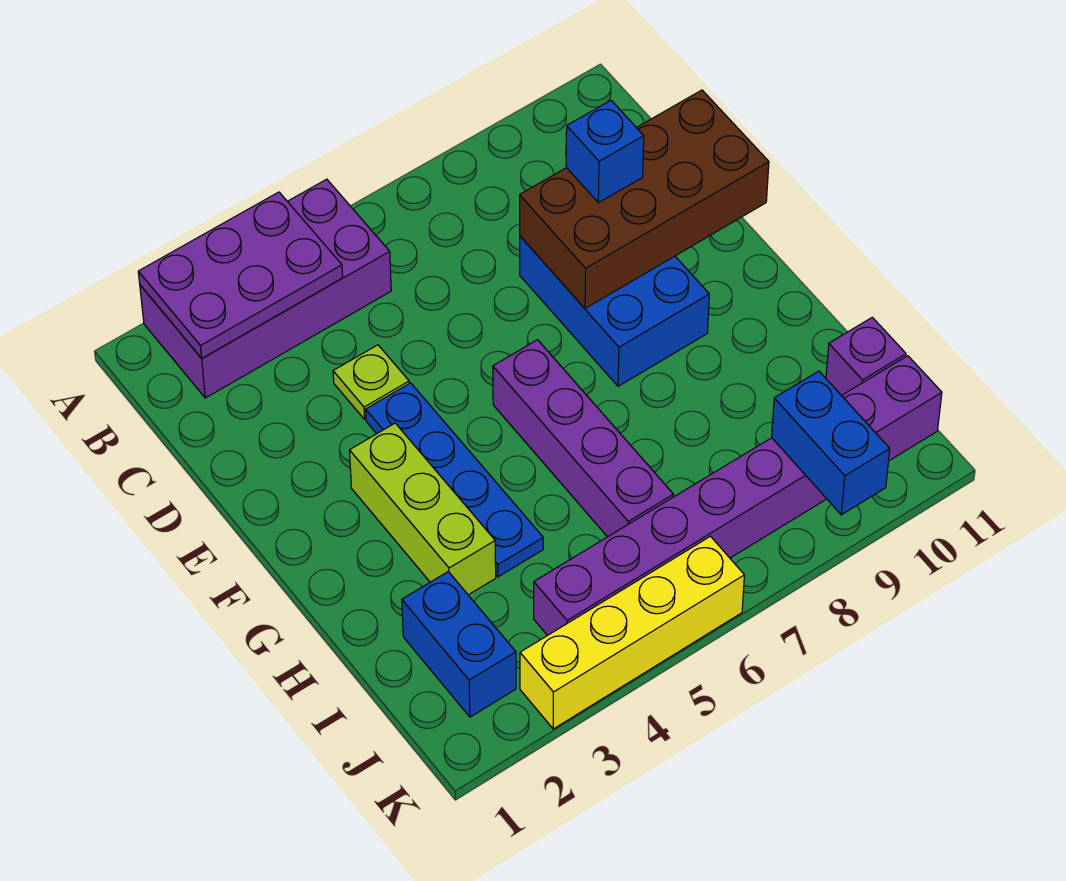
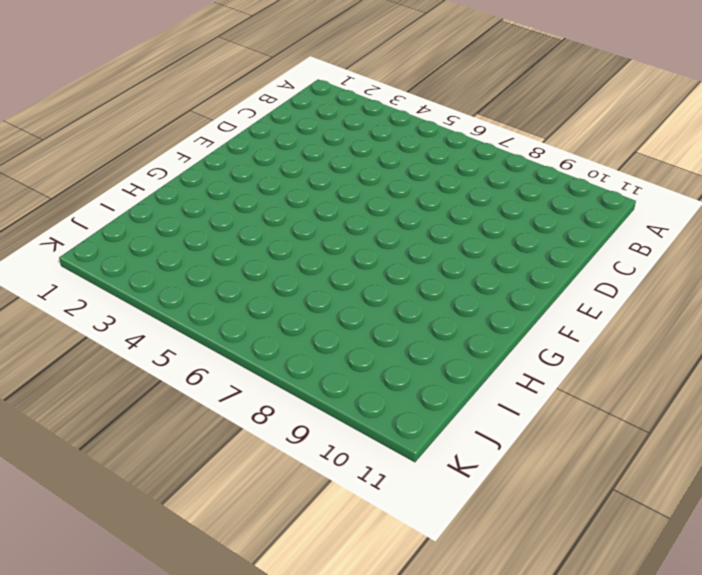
none -> purple brick A2:B5 level 1
none -> lime plate D4 level 1
none -> blue brick D8:F9 level 1

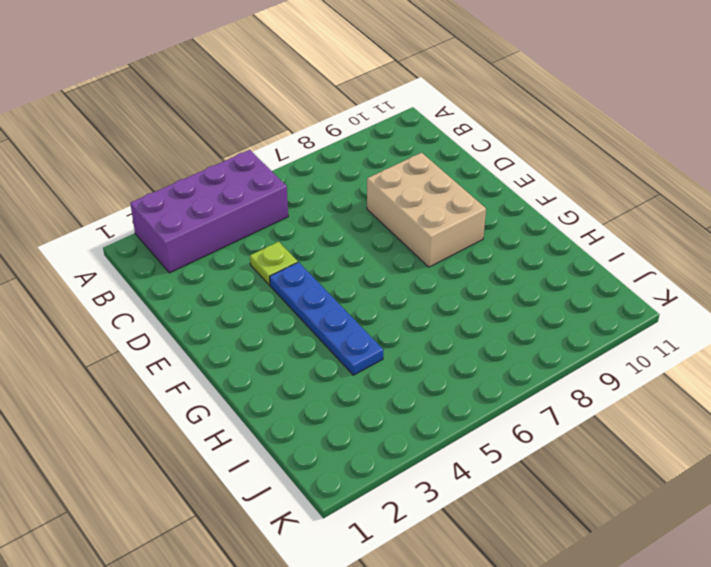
tan brick D8:F9 level 1 -> blue brick D8:F9 level 1
none -> lime brick F3:H3 level 1
none -> purple brick F6:I6 level 1
none -> blue brick I2:J2 level 1

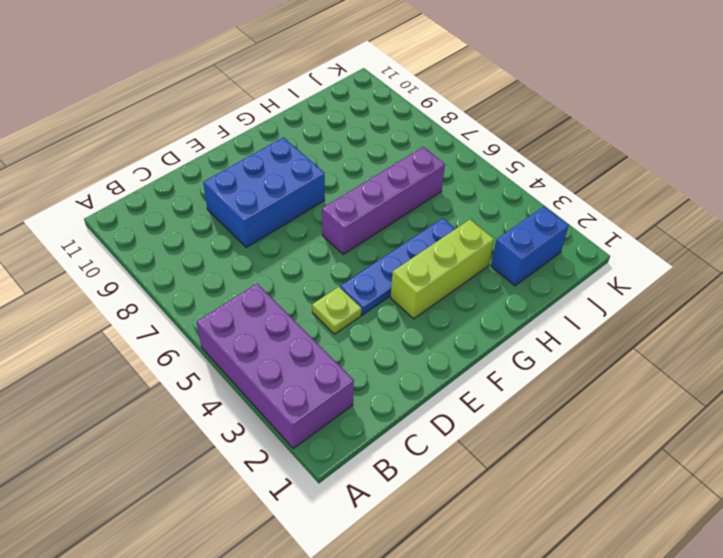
none -> purple brick I11 level 1
none -> purple brick J4:J11 level 1
none -> yellow brick K3:K6 level 1

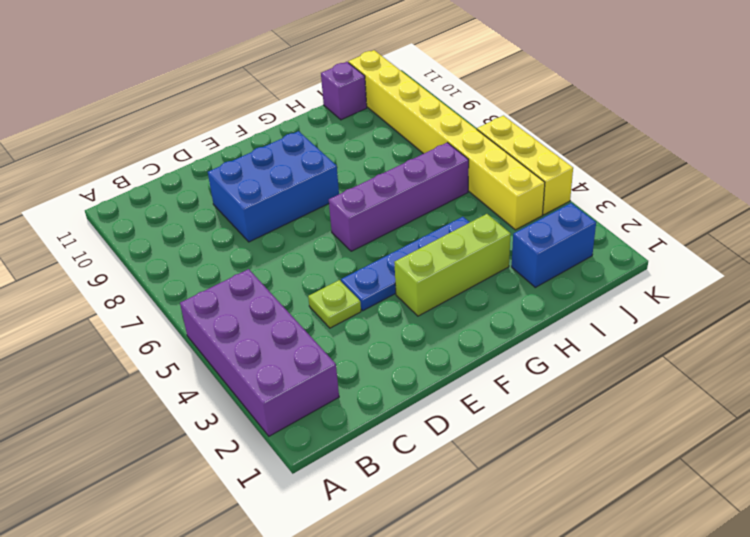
yellow brick J4:J11 level 1 -> purple brick J4:J11 level 1
yellow brick K4:K6 level 1 -> yellow brick K3:K6 level 1
none -> purple plate A2:B4 level 2
none -> brown brick D8:E11 level 2
none -> blue brick J9:K9 level 2

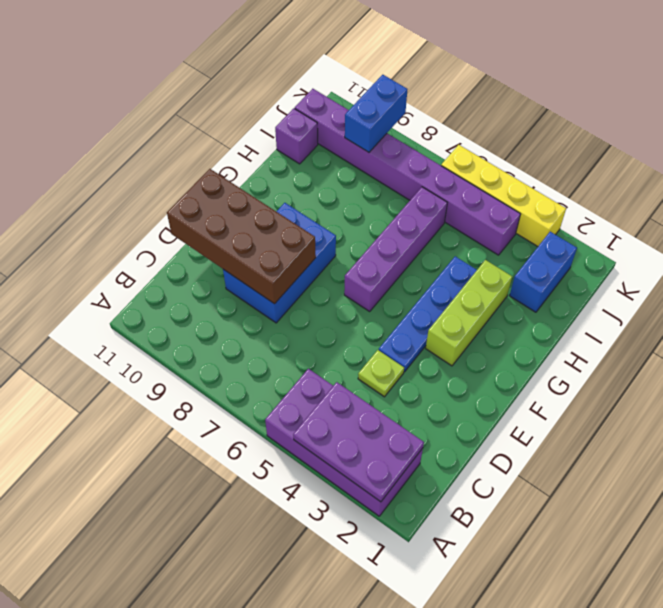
none -> blue brick D9 level 3

